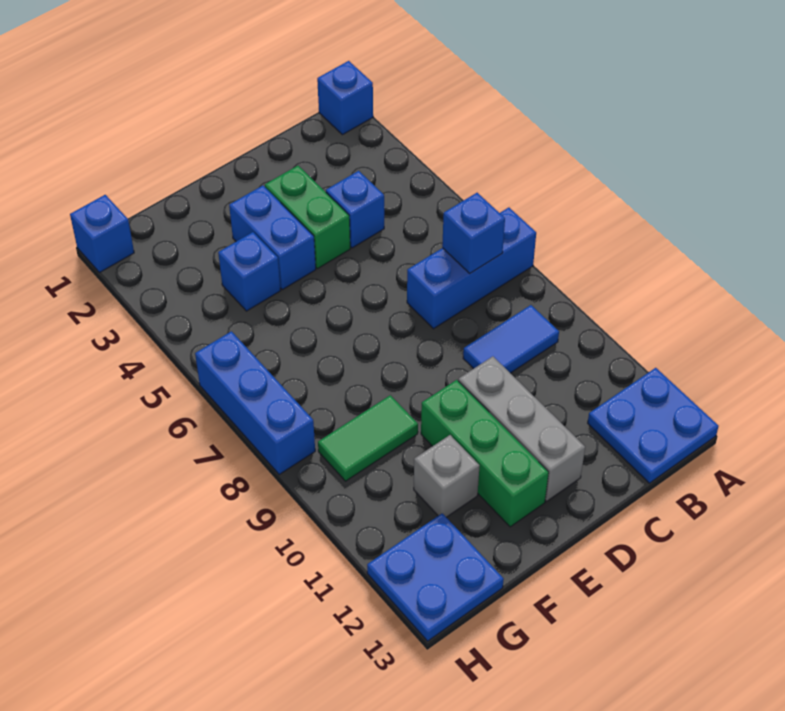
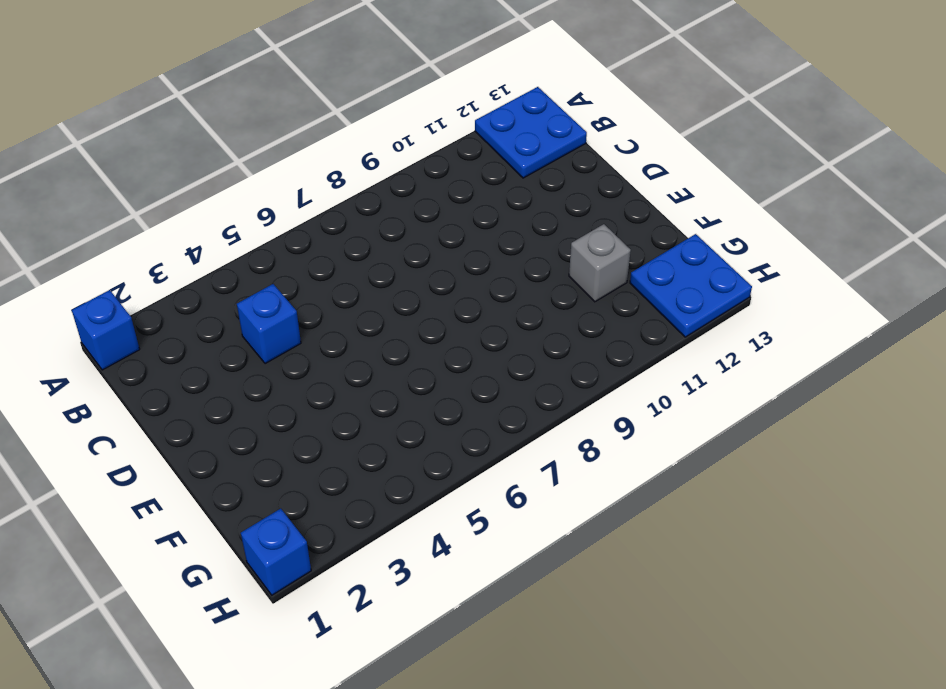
none -> blue brick A7:C7 level 1
none -> blue tile B9:C9 level 1
none -> green brick D3:D4 level 1

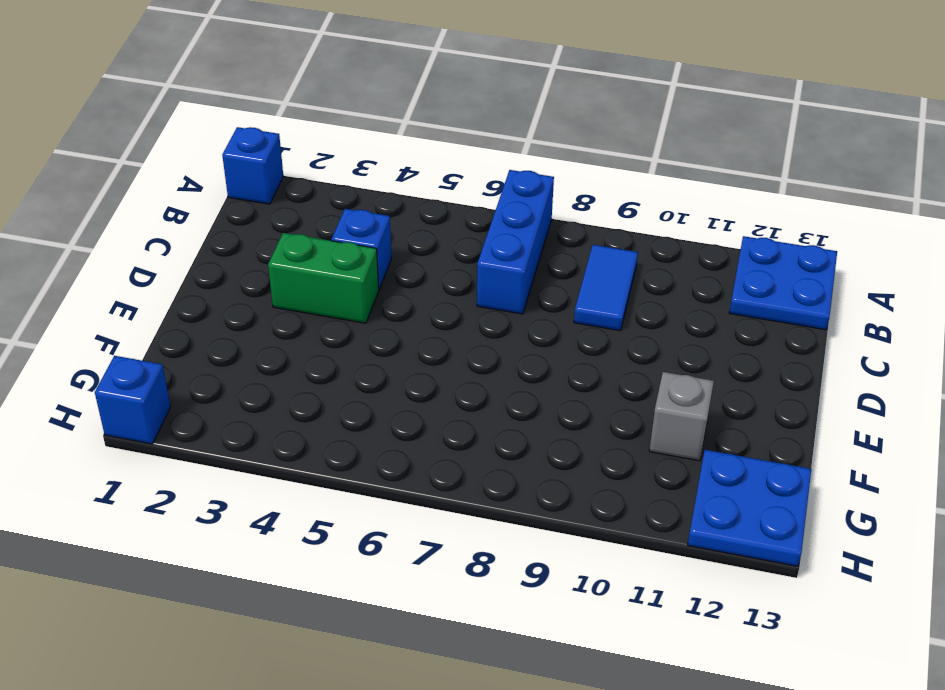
none -> grey brick D10:D12 level 1
none -> blue brick E3:E4 level 1
none -> green brick E10:E12 level 1

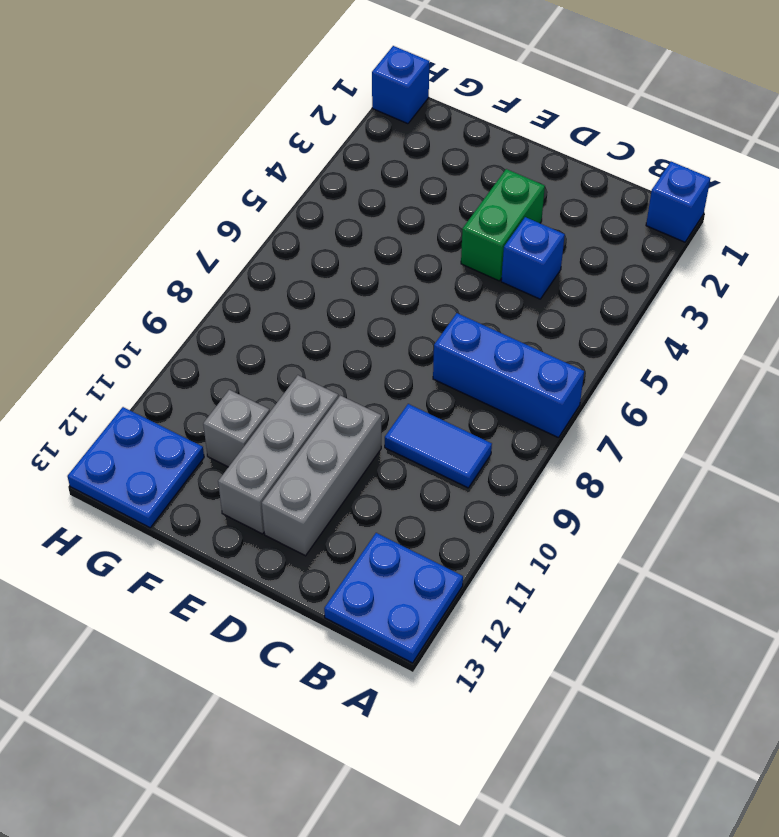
grey brick E10:E12 level 1 -> green brick E10:E12 level 1
none -> blue brick E3:E4 level 1
none -> blue brick F4 level 1
none -> green tile F9:G9 level 1

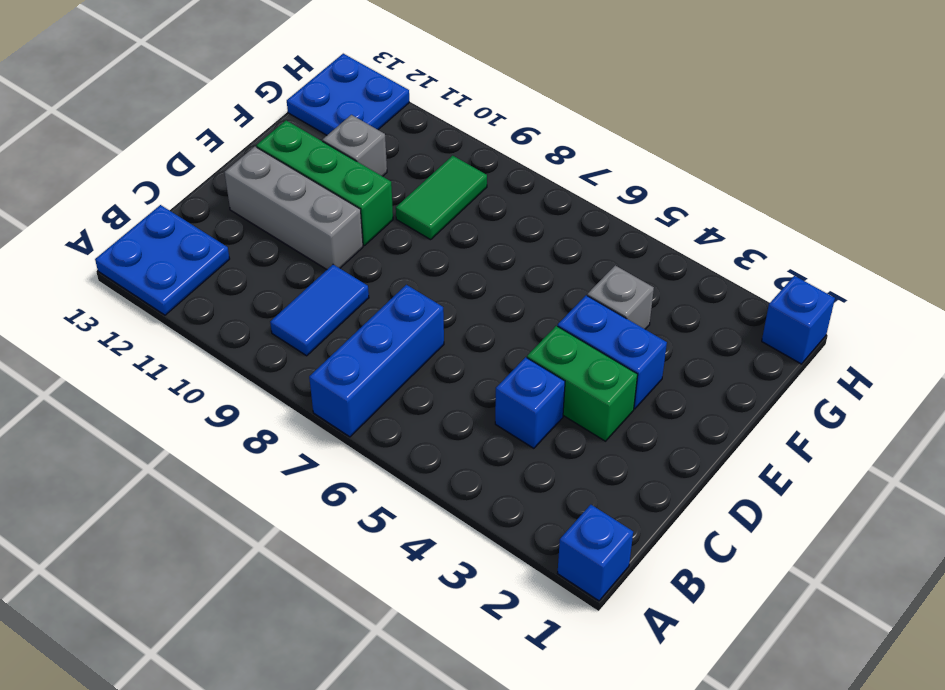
grey brick F4 level 1 -> blue brick F4 level 1
none -> blue brick H6:H8 level 1
none -> blue brick B7 level 2

